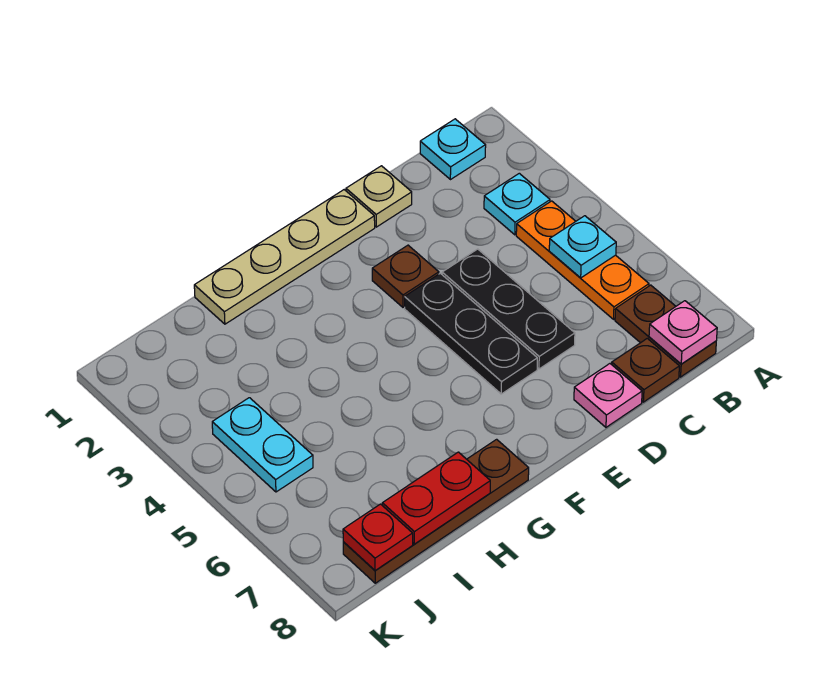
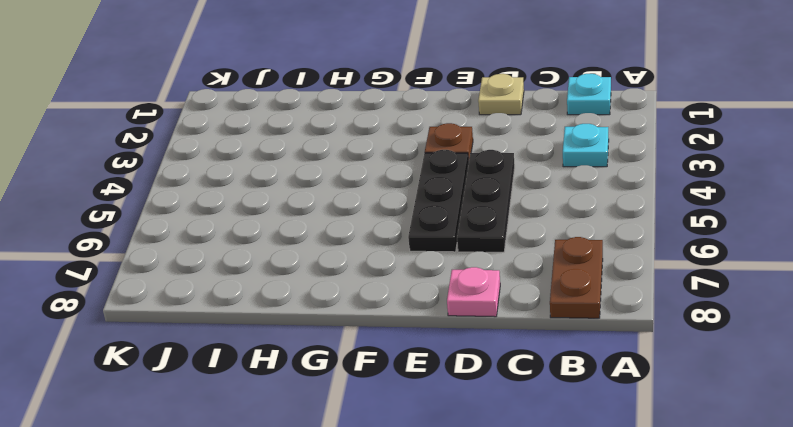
none -> orange plate B4:B6 level 1
none -> brown plate C8 level 1
none -> tan plate E1:H1 level 1

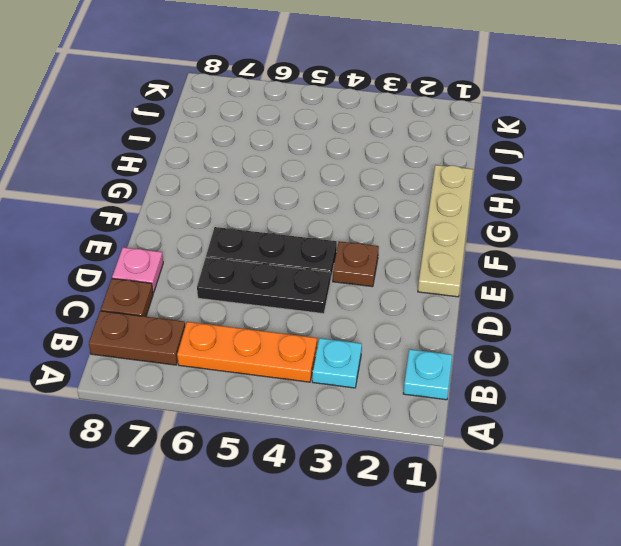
none -> tan plate D1 level 1
none -> brown plate G8:J8 level 1
none -> cyan plate J4:J5 level 1

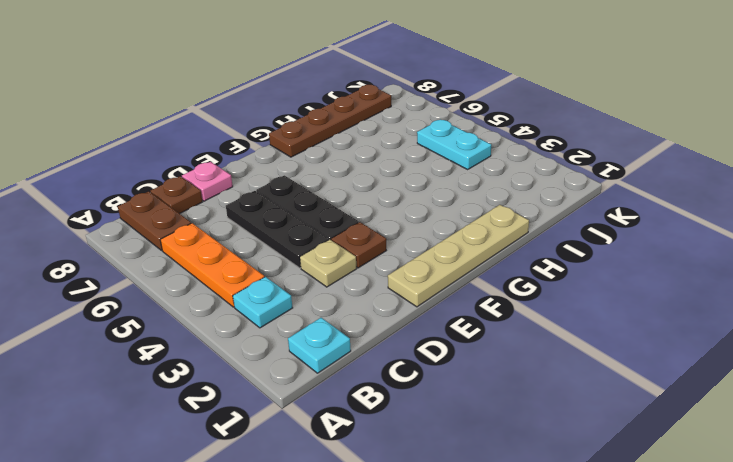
tan plate D3 level 1 -> tan plate D1 level 1
none -> cyan plate B5 level 2
none -> pink plate B8 level 2
none -> red plate H8:I8 level 2

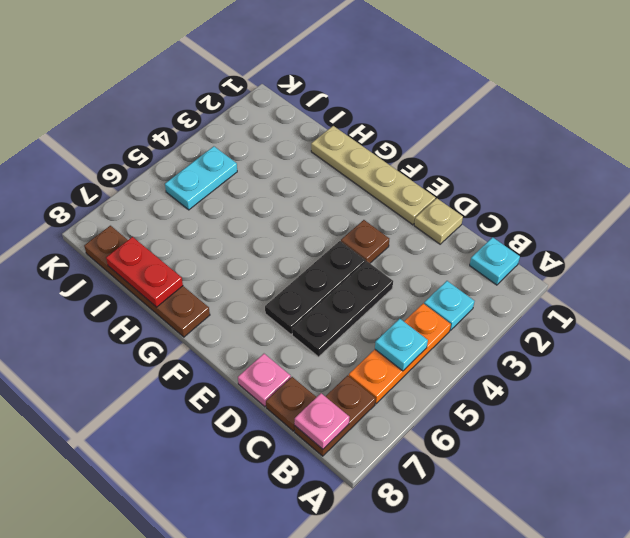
none -> red plate J8 level 2

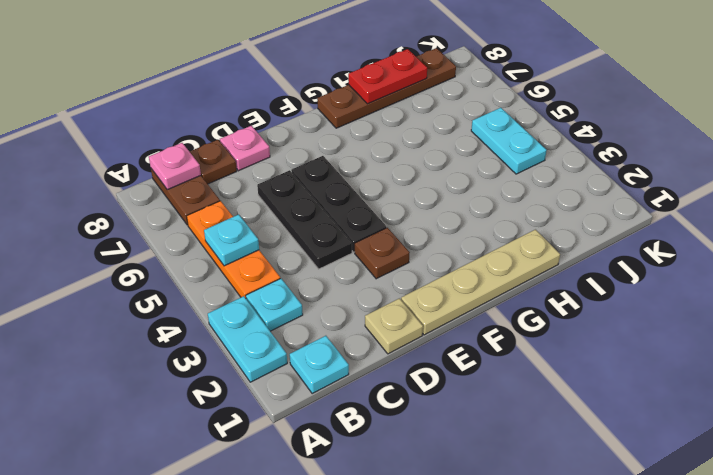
cyan plate A2:A3 level 1 -> none
none -> red plate J8 level 2

